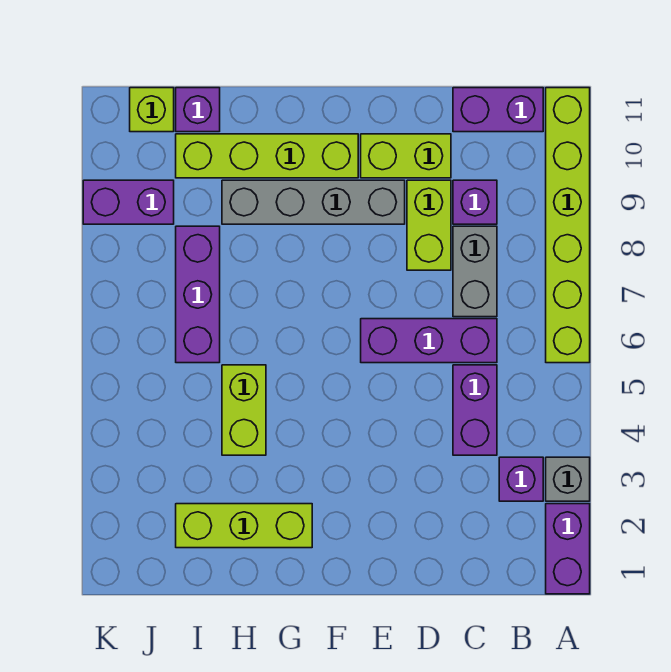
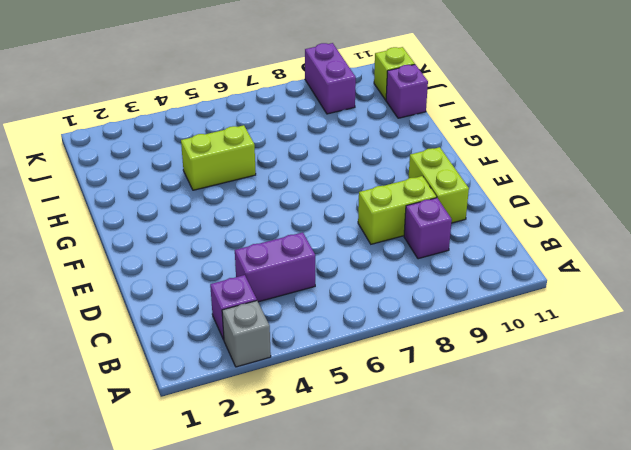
none -> purple brick A1:A2 level 1
none -> lime brick A6:A11 level 1
none -> purple brick B11:C11 level 1

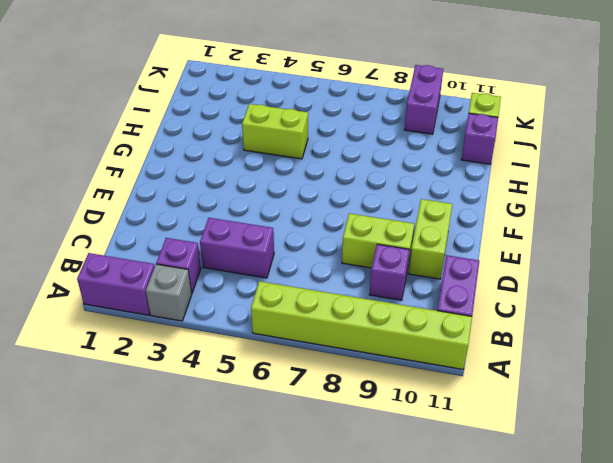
none -> purple brick C6:E6 level 1
none -> grey brick C7:C8 level 1
none -> grey brick E9:H9 level 1

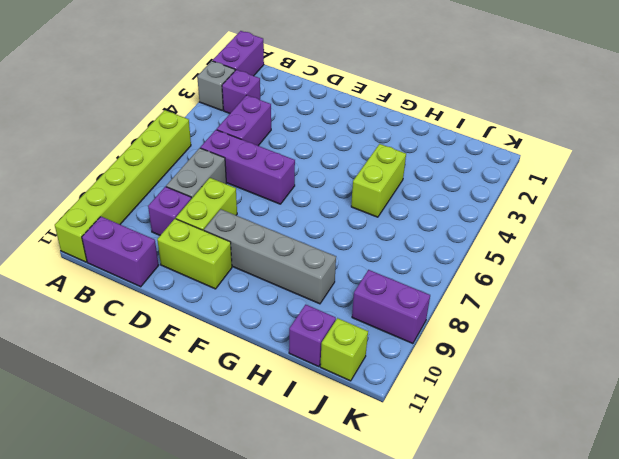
none -> lime brick F10:I10 level 1
none -> lime brick G2:I2 level 1
none -> purple brick I6:I8 level 1

